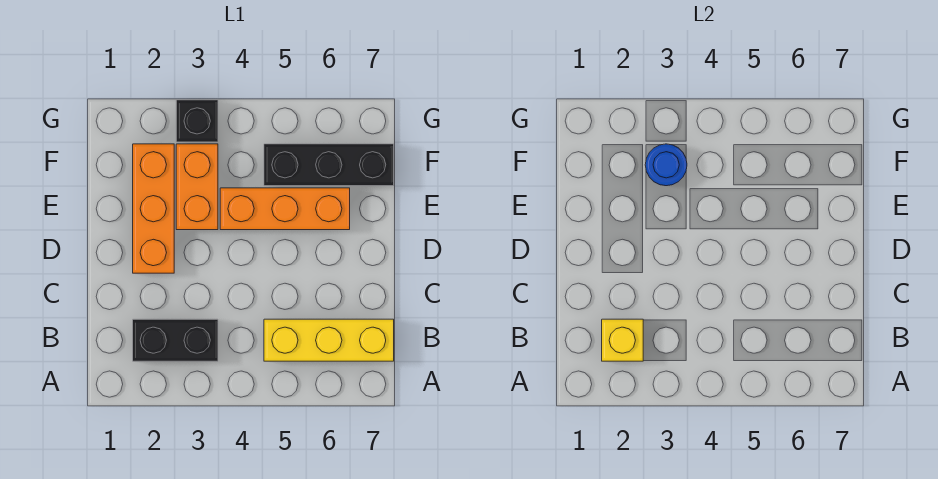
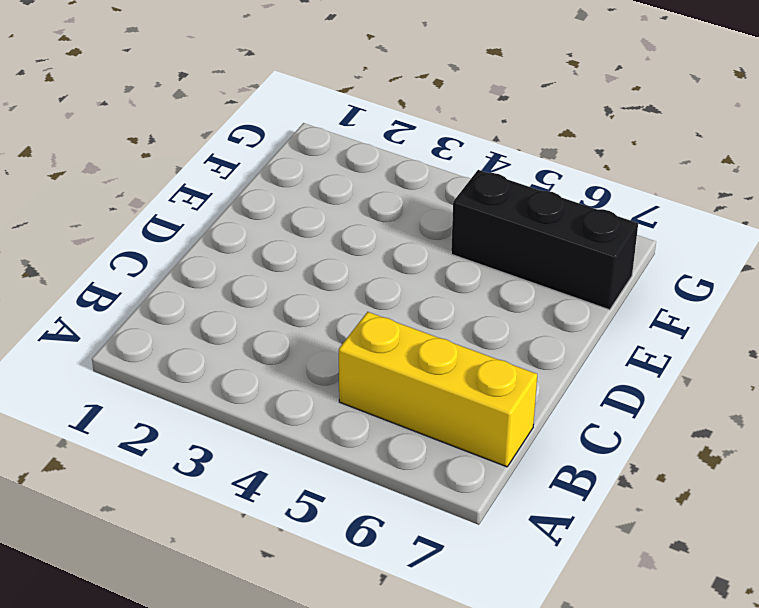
none -> black brick B2:B3 level 1
none -> orange brick D2:F2 level 1

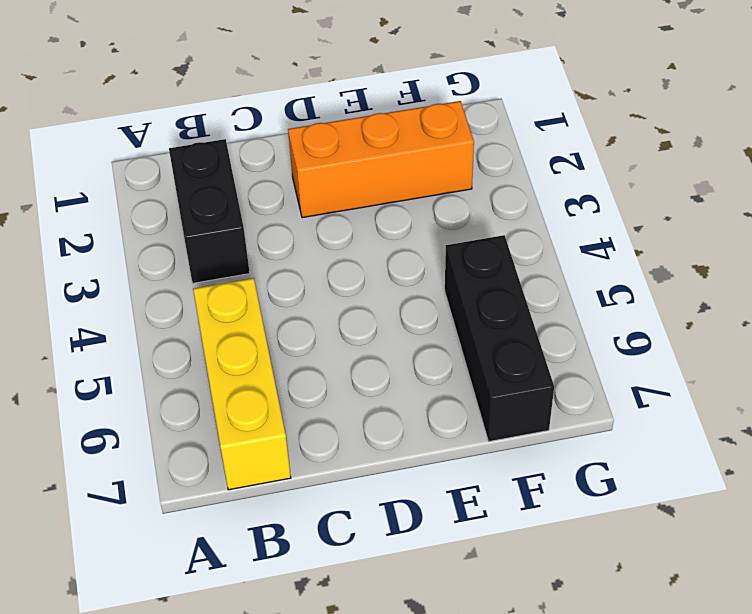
none -> orange brick E3:F3 level 1
none -> orange brick E4:E6 level 1

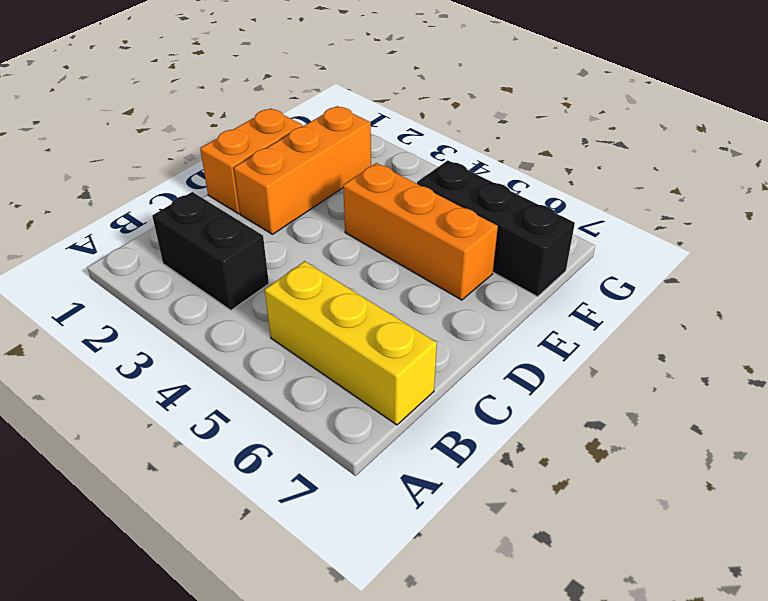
orange brick D1:E1 level 1 -> orange brick E3:F3 level 1
none -> black brick G3 level 1
none -> yellow brick B2 level 2

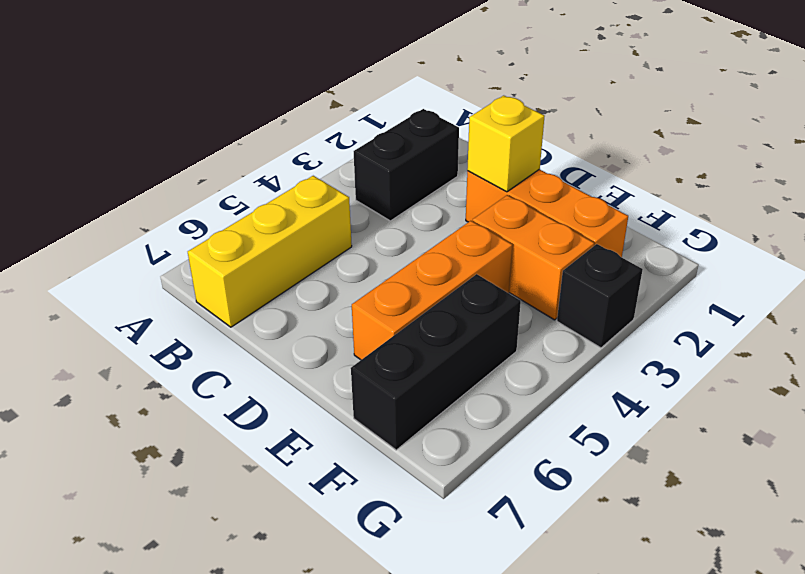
yellow brick D2 level 2 -> yellow brick B2 level 2
none -> blue round brick F3 level 2

